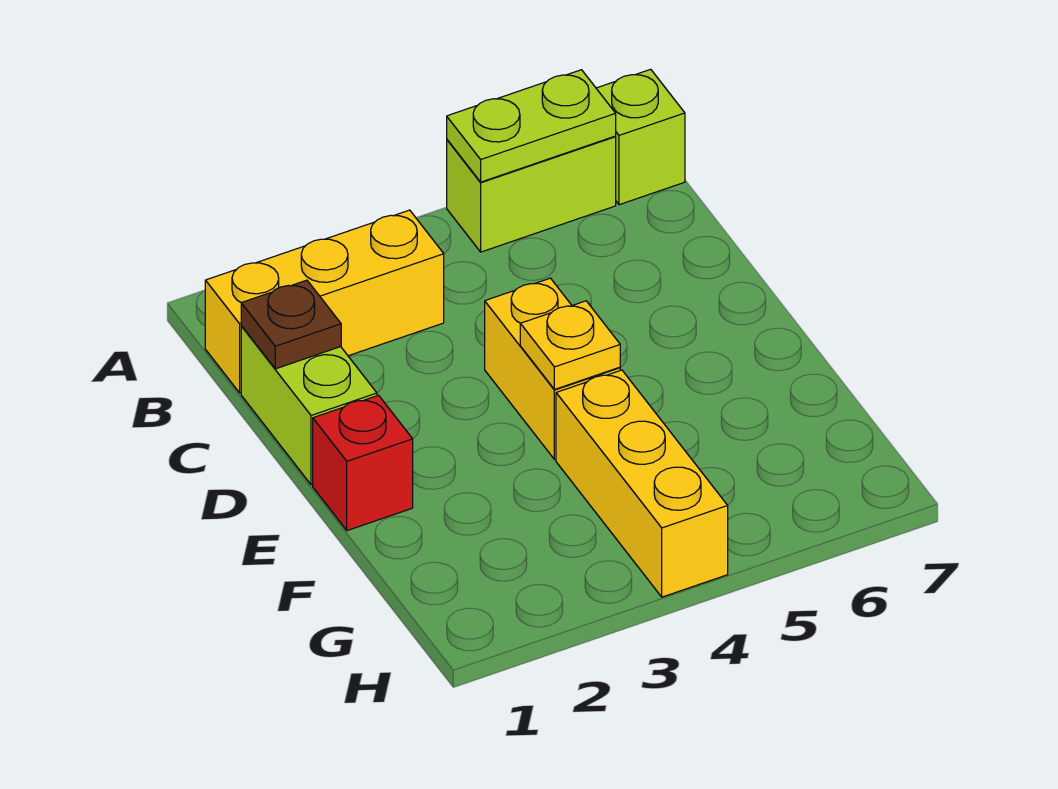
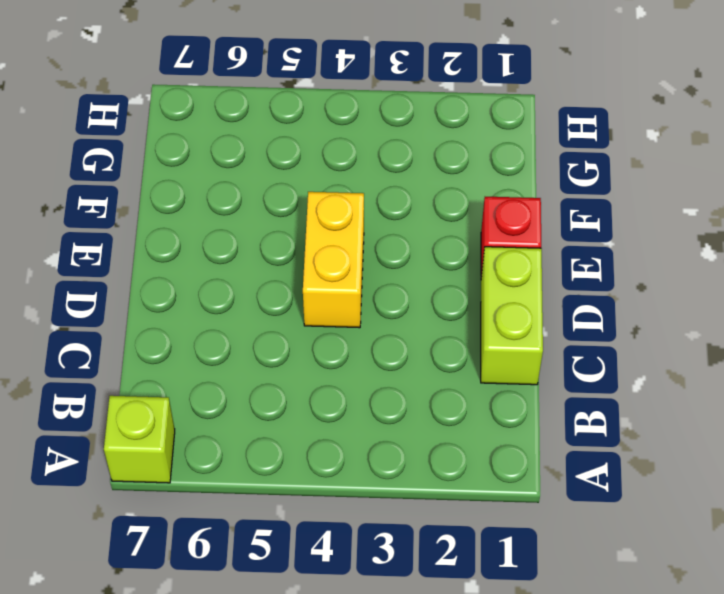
none -> lime brick A5:A6 level 1
none -> yellow brick B1:B3 level 1

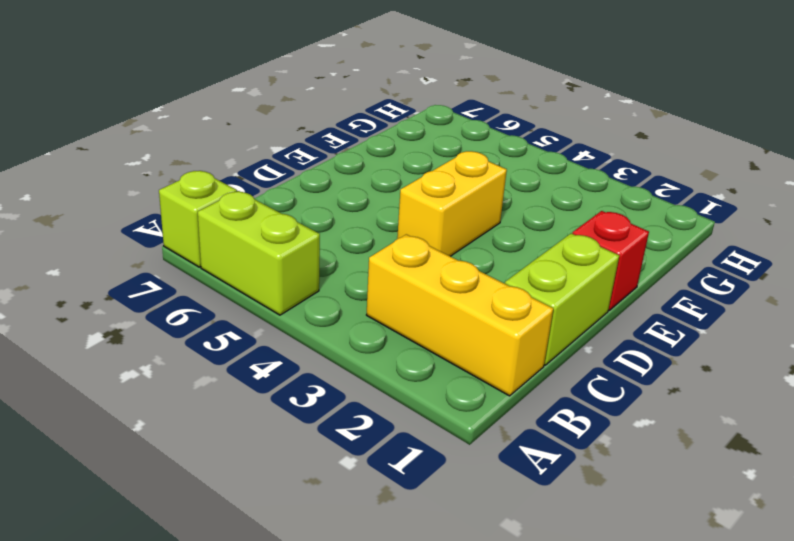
none -> yellow brick F4:H4 level 1
none -> lime plate A5:A6 level 2

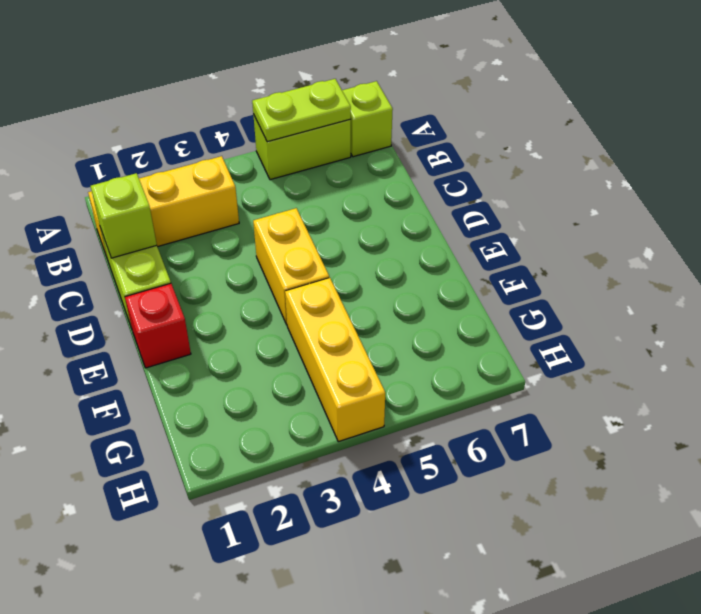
lime brick C1 level 2 -> brown plate C1 level 2
none -> yellow plate E4 level 2

